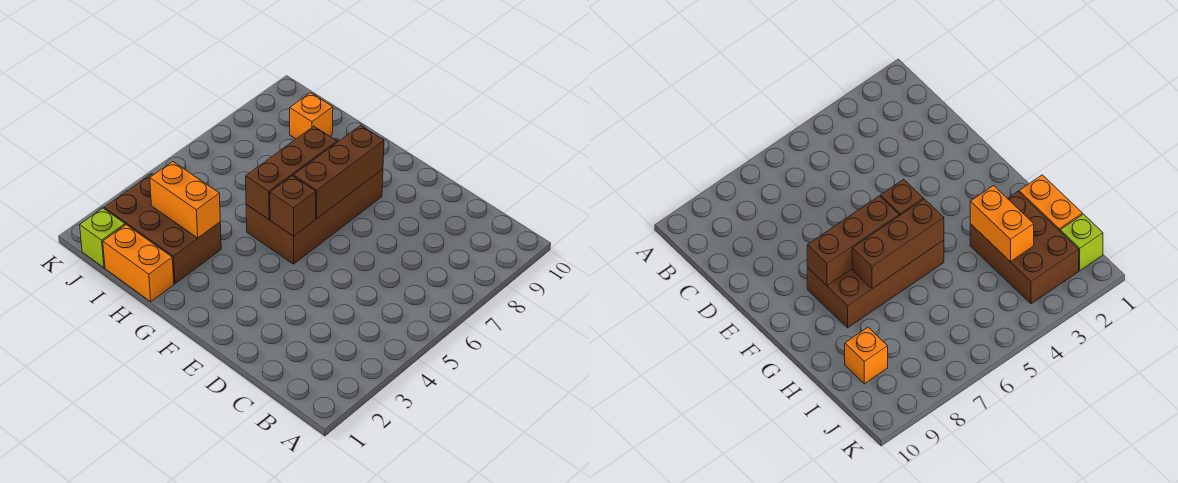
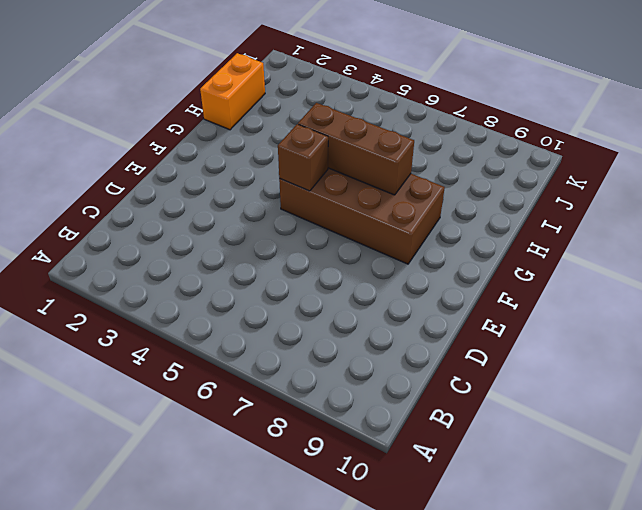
none -> brown brick H2:J3 level 1
none -> orange brick I9 level 1

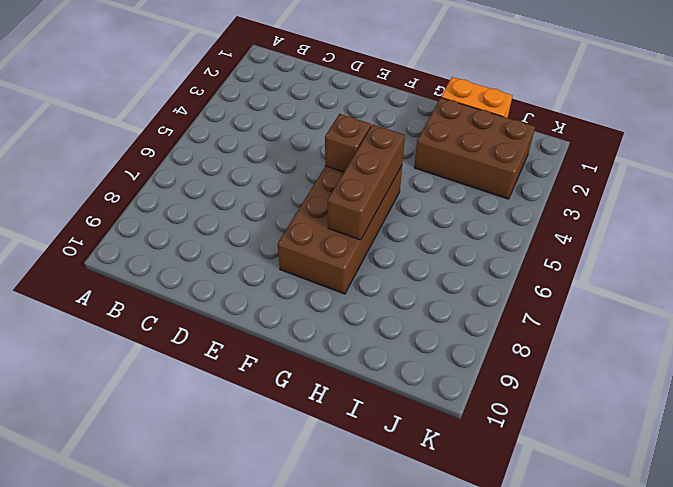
none -> orange brick I9 level 1
none -> lime brick J1 level 1

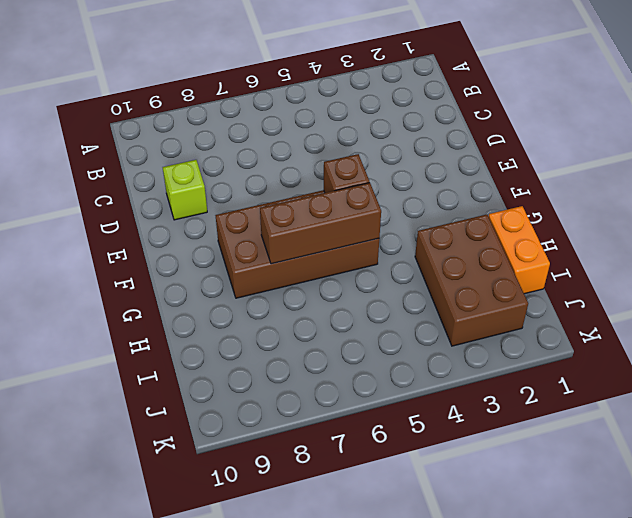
lime brick D9 level 1 -> lime brick J1 level 1
none -> orange brick I9 level 1
none -> brown brick F6:F8 level 2

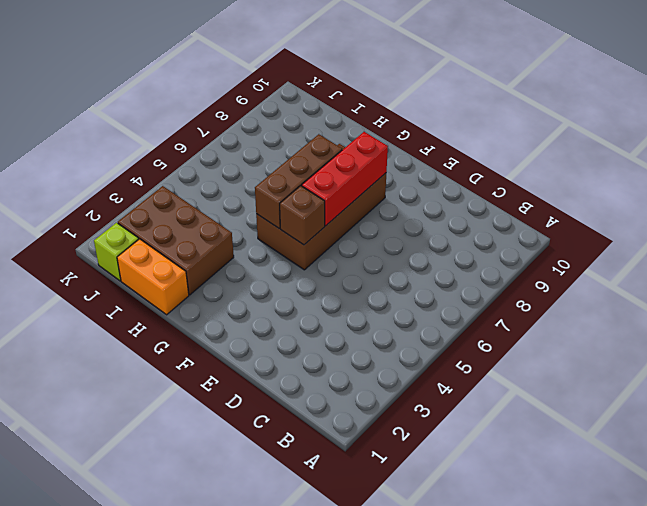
red brick F6:F8 level 2 -> brown brick F6:F8 level 2
none -> orange brick I9 level 1
none -> orange brick H3:I3 level 2

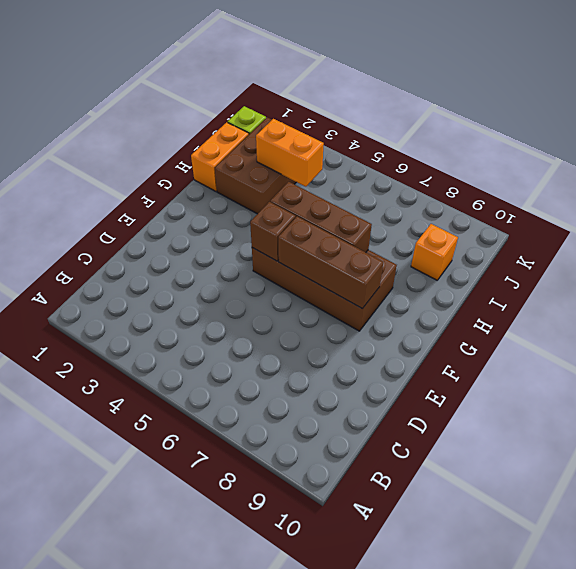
orange brick I3:I4 level 2 -> orange brick H3:I3 level 2

